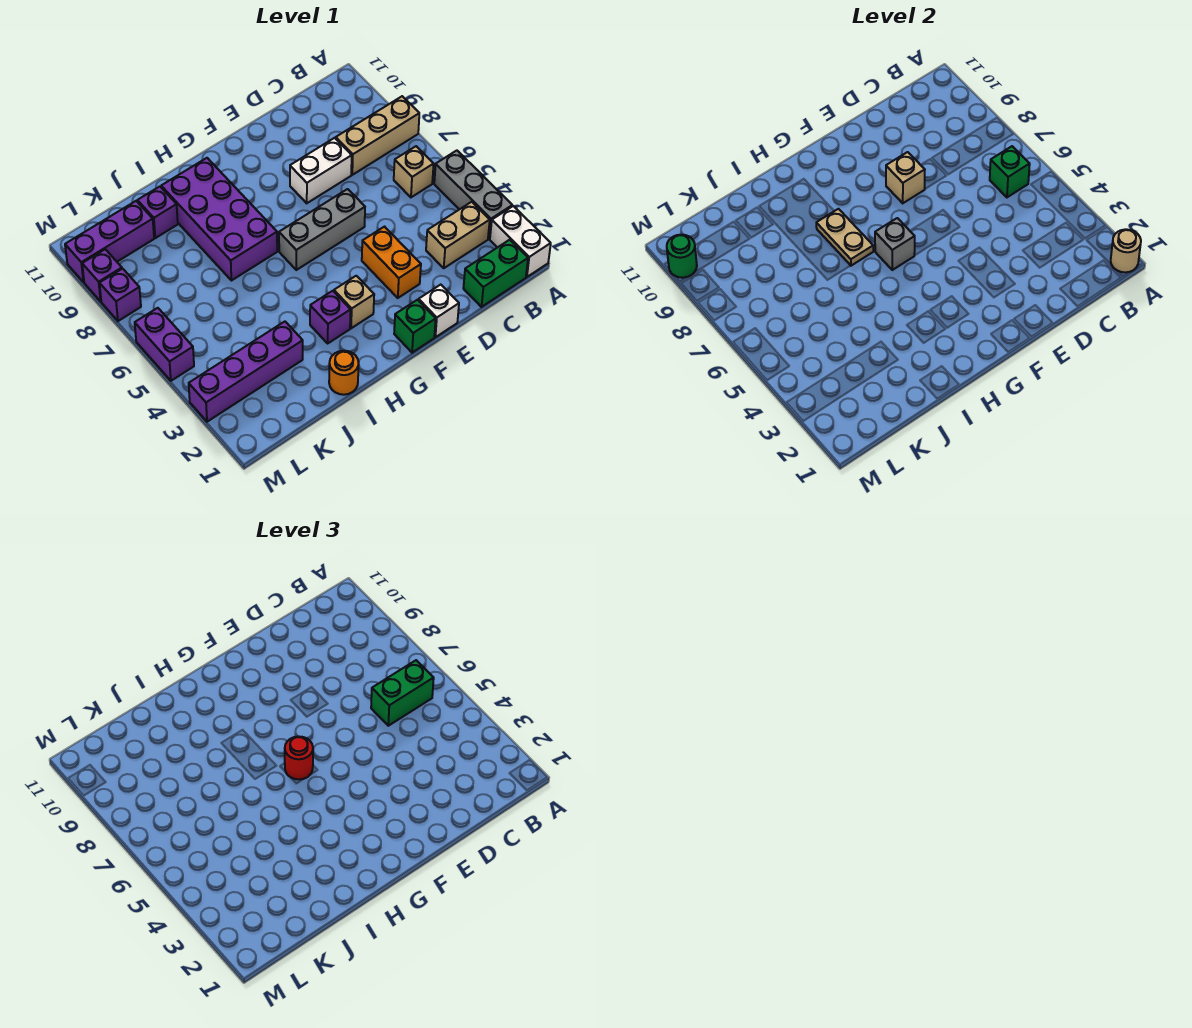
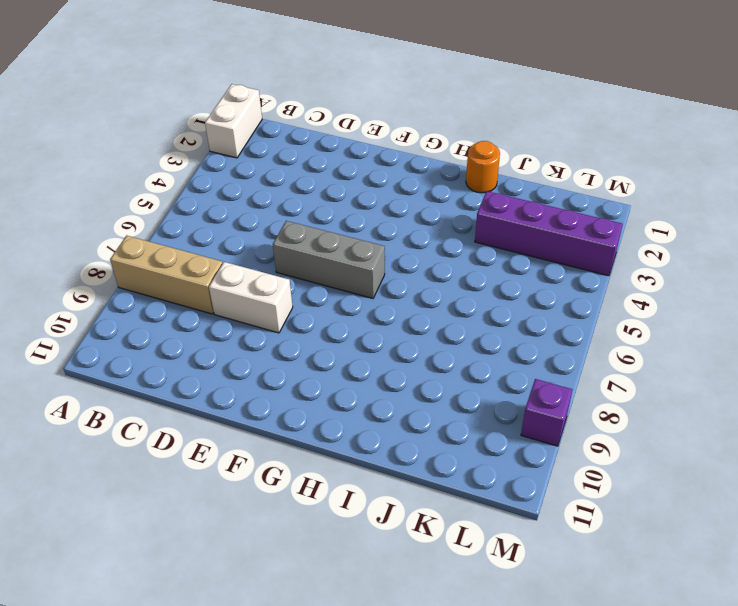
none -> grey brick A3:A5 level 1
none -> green brick B1:C1 level 1
none -> tan brick B3:C3 level 1

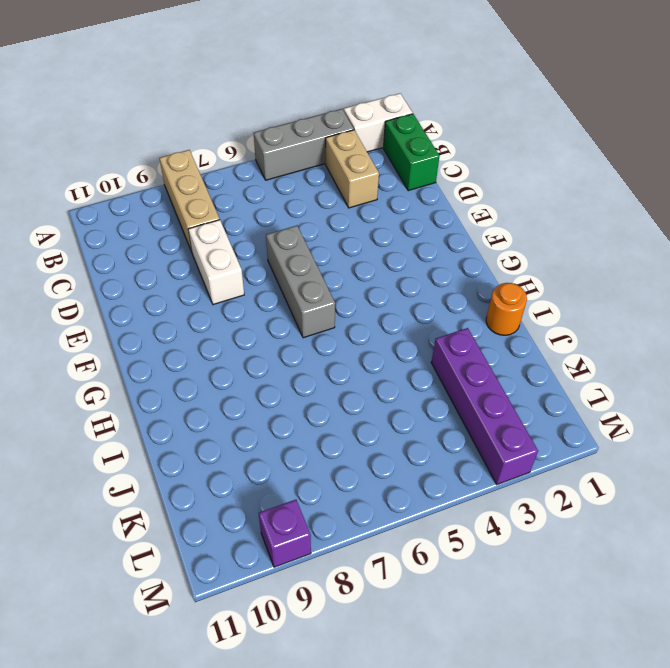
none -> tan brick B6 level 1
none -> white brick E1 level 1
none -> orange brick E3:E4 level 1

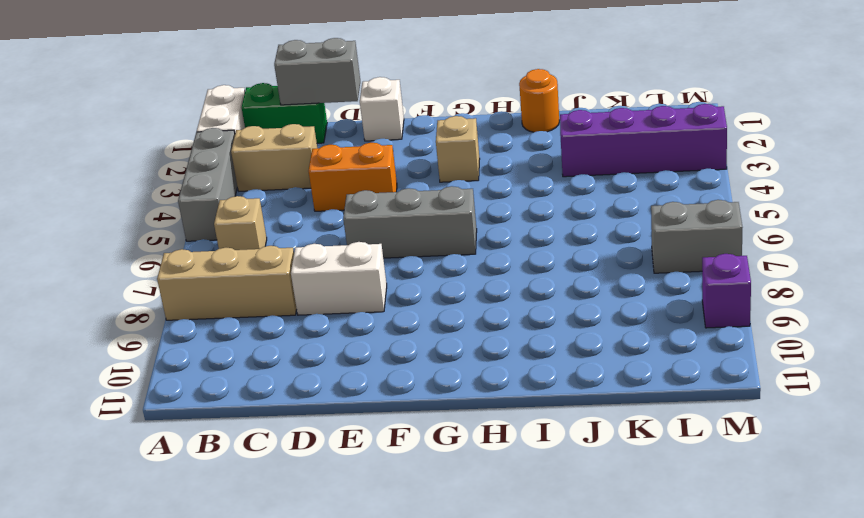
grey brick C1:D1 level 2 -> none
orange brick D4:E4 level 1 -> orange brick E3:E4 level 1
grey brick L7:M7 level 1 -> none
none -> green brick F1 level 1
none -> purple brick H3 level 1
none -> purple brick H7:I10 level 1

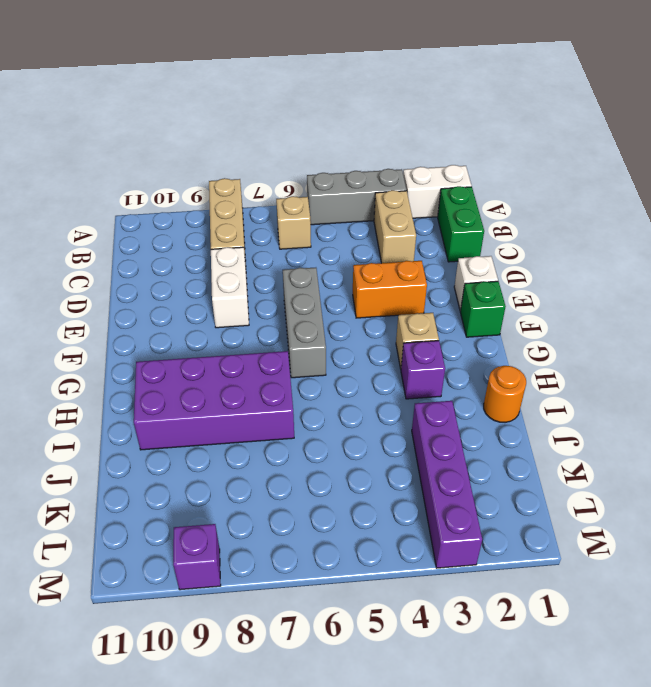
none -> purple brick J10 level 1
none -> purple brick K10:M10 level 1
none -> purple brick M5:M6 level 1

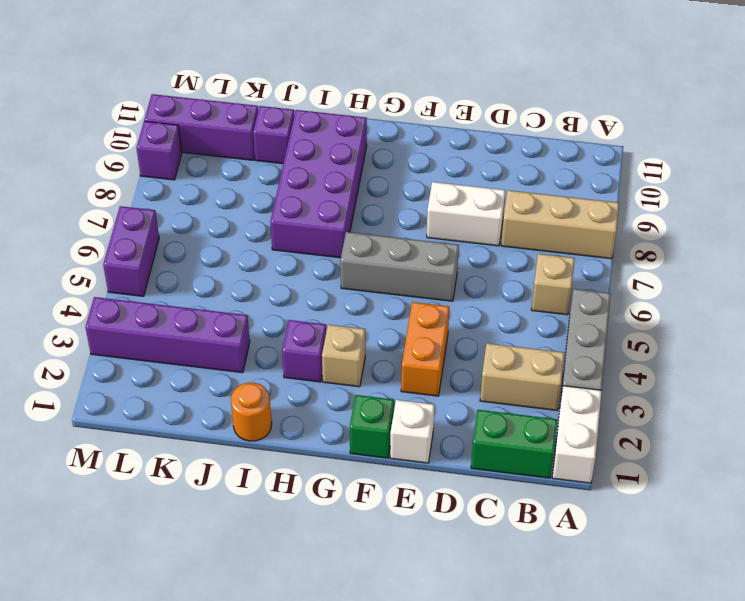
none -> purple brick M8 level 1
none -> tan round brick A1 level 2
none -> green brick B6 level 2

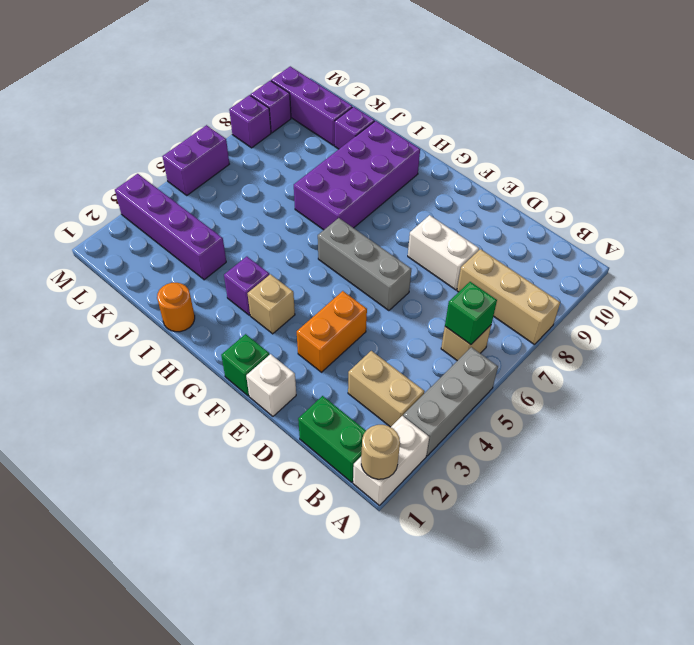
none -> tan brick E8 level 2
none -> grey brick G6 level 2
none -> tan plate H7:H8 level 2

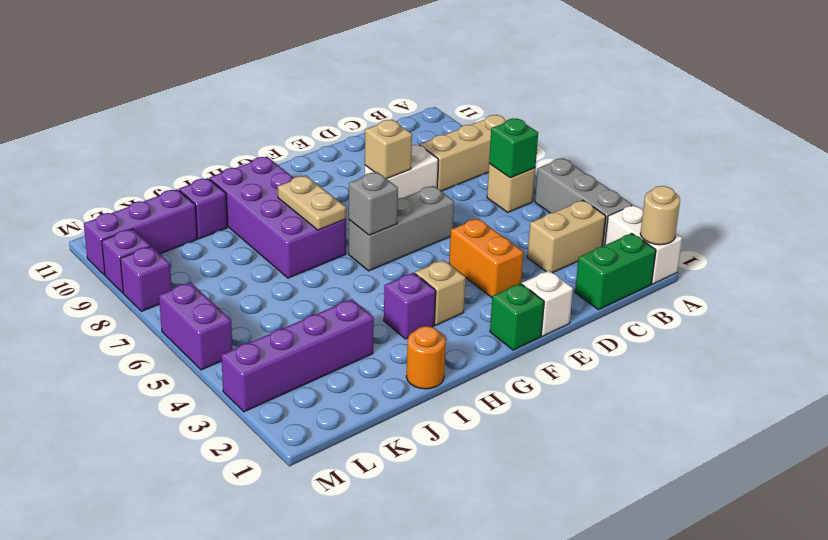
none -> green round brick M10 level 2
none -> green brick B6:C6 level 3
none -> red round brick G6 level 3

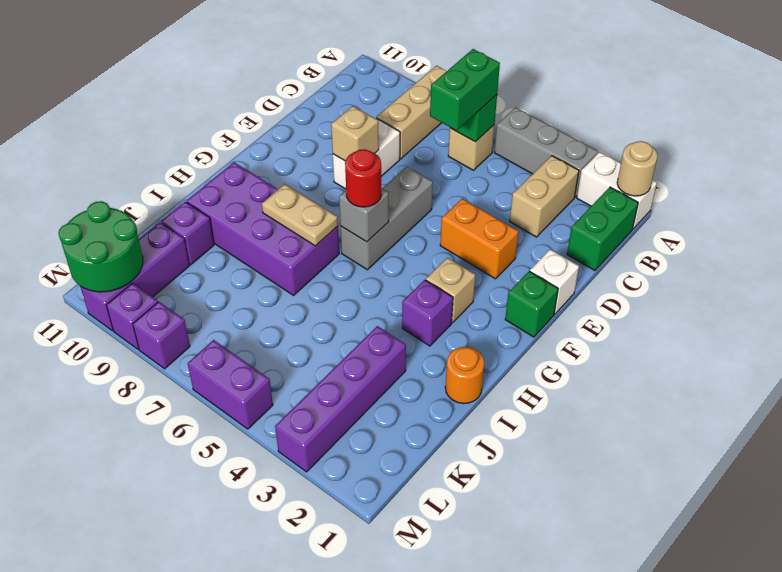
green round brick L10:M11 level 2 -> green round brick M10 level 2

